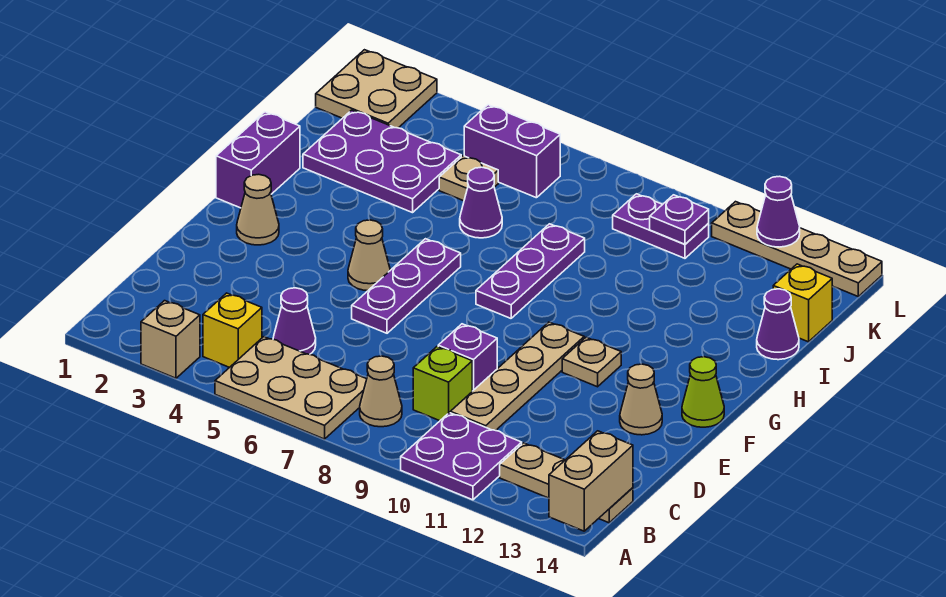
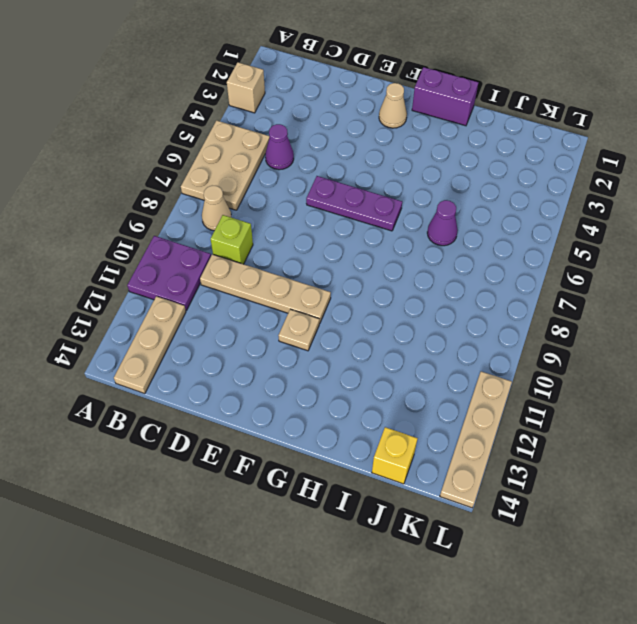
none -> yellow brick B4 level 1
none -> purple brick D9 level 1
none -> tan cone E13 level 1
none -> tan cone F5 level 1

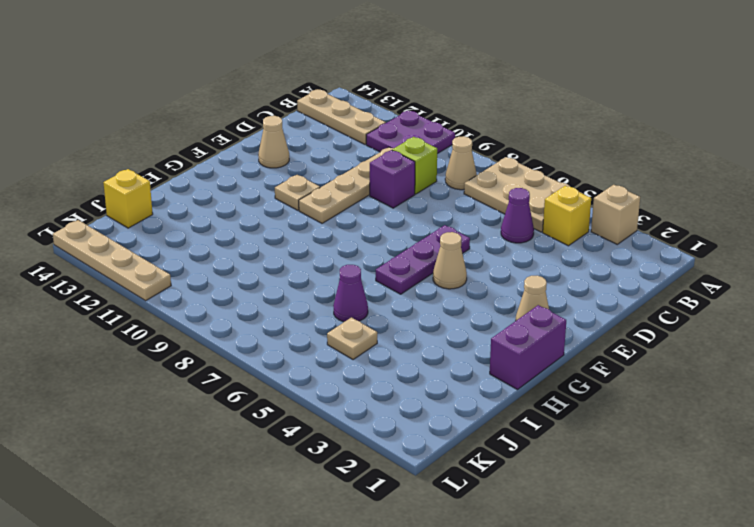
none -> lime cone F14 level 1
none -> purple plate G8:I8 level 1
none -> purple plate I2:J4 level 1
none -> purple cone I14 level 1

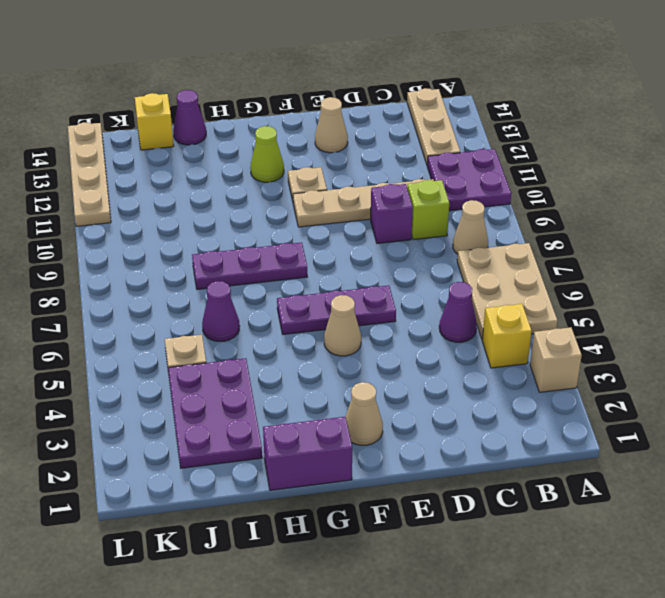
lime cone G12 level 1 -> lime cone F14 level 1
none -> tan plate K1:L2 level 1
none -> purple brick K5:K6 level 1
none -> purple plate K9:K10 level 1
none -> tan brick A14:B14 level 2

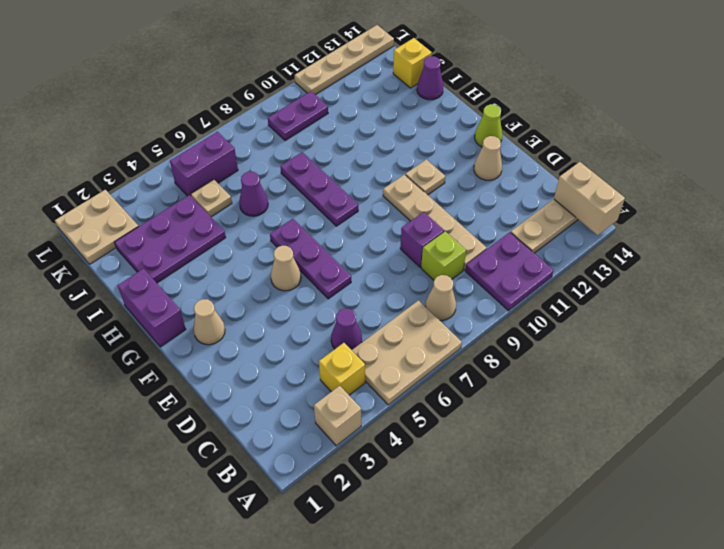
none -> purple plate K10 level 2
none -> purple cone L12 level 2

